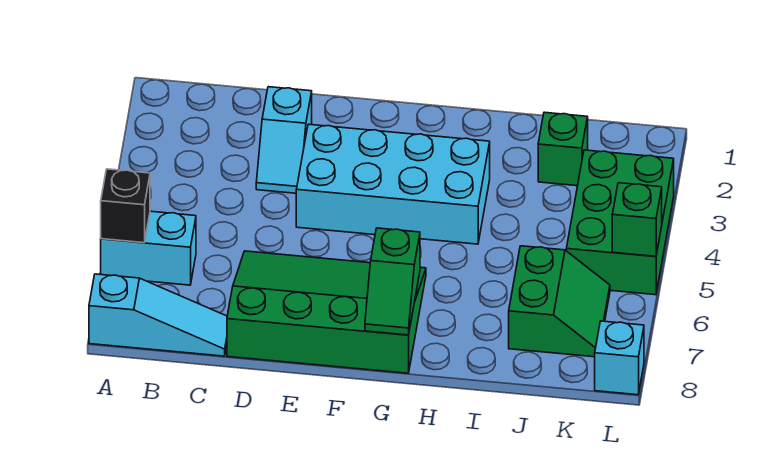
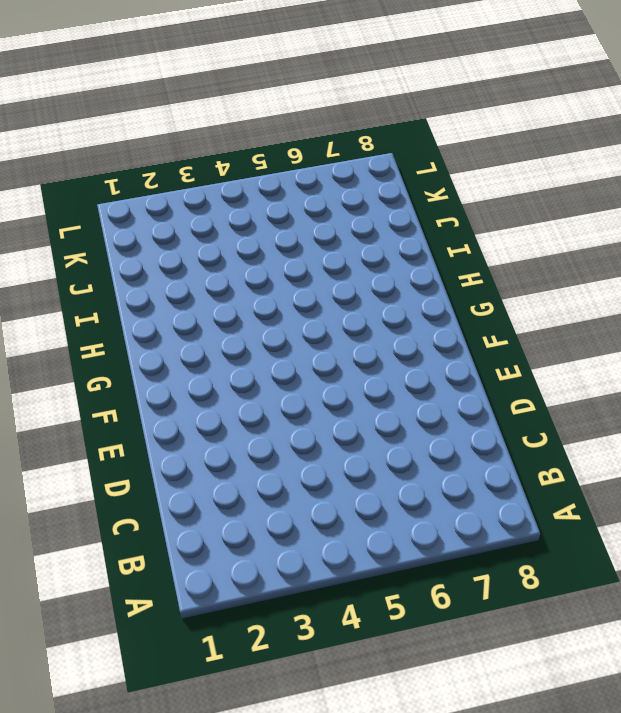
none -> cyan brick A6:B6 level 1
none -> cyan slope A8:C8 level 1 top A
none -> cyan slope D2:D3 level 1 top 2

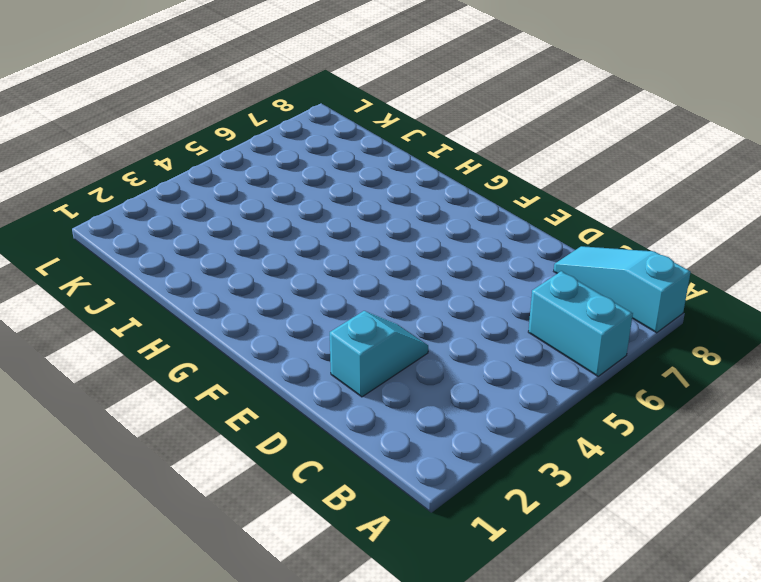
none -> green slope D6:G8 level 1 top 8
none -> cyan brick E3:H4 level 1
none -> green brick J2 level 1

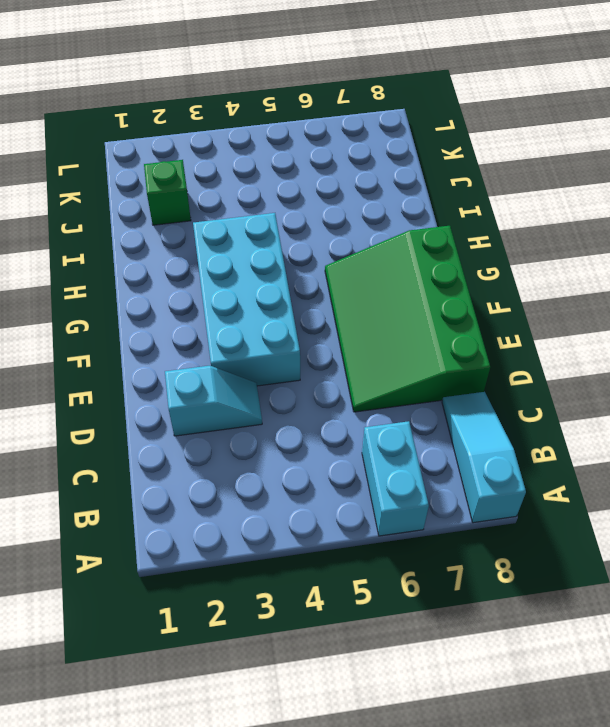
none -> green slope J6:K7 level 1 top J
none -> green brick K3:L5 level 1
none -> cyan brick L8 level 1

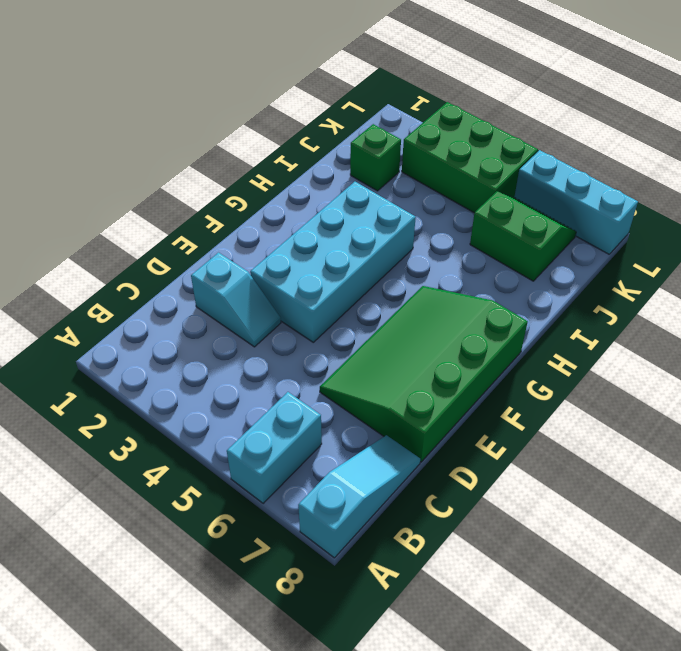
cyan brick L6:L8 level 1 -> cyan brick L8 level 1
none -> black brick A6 level 2
none -> green slope G7:G8 level 2 top 7
none -> green brick L5 level 2

